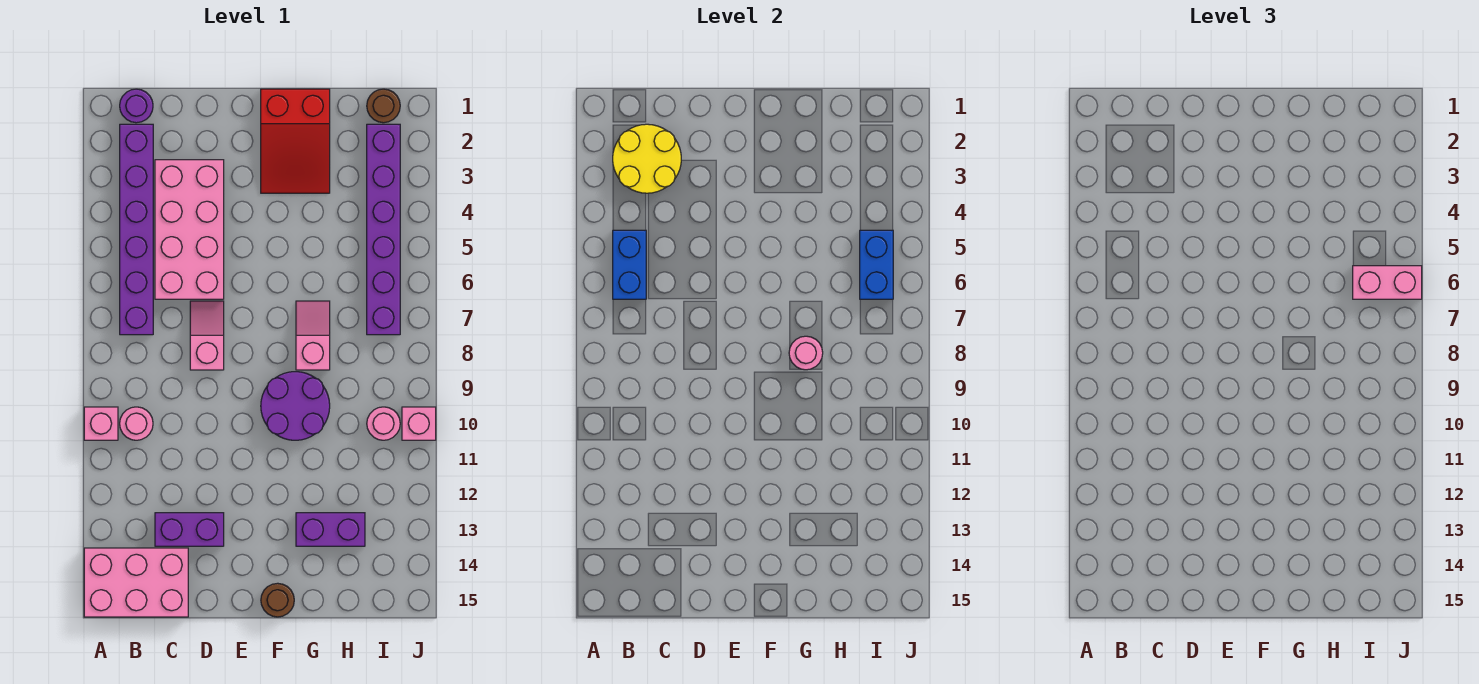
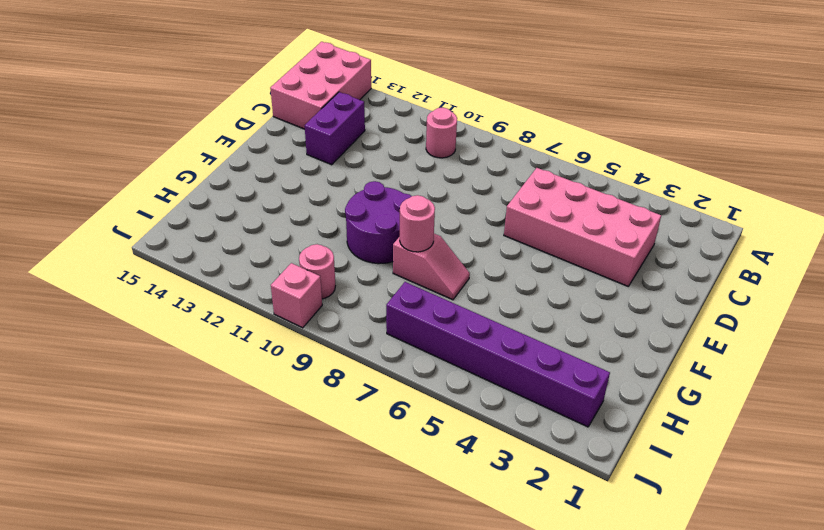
none -> pink brick A10 level 1
none -> purple round brick B1 level 1
none -> purple brick B2:B7 level 1

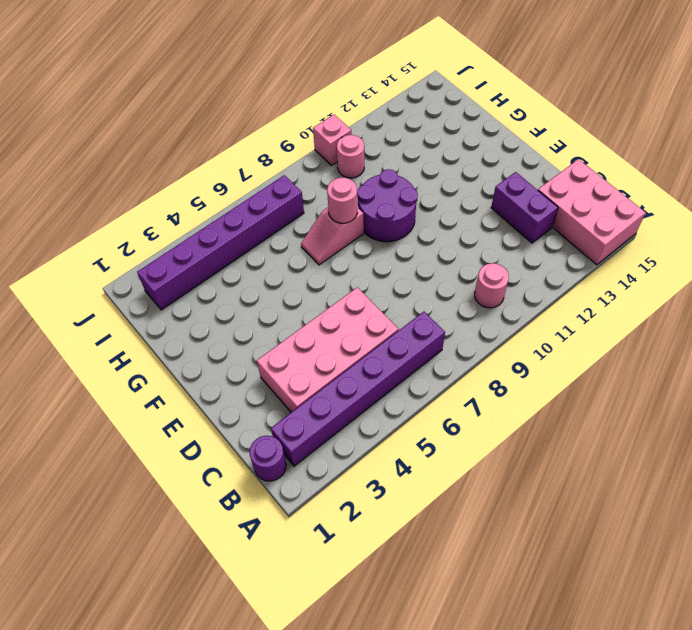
none -> pink brick A10 level 1
none -> pink slope D7:D8 level 1 top 8
none -> red slope F1:G3 level 1 top 1

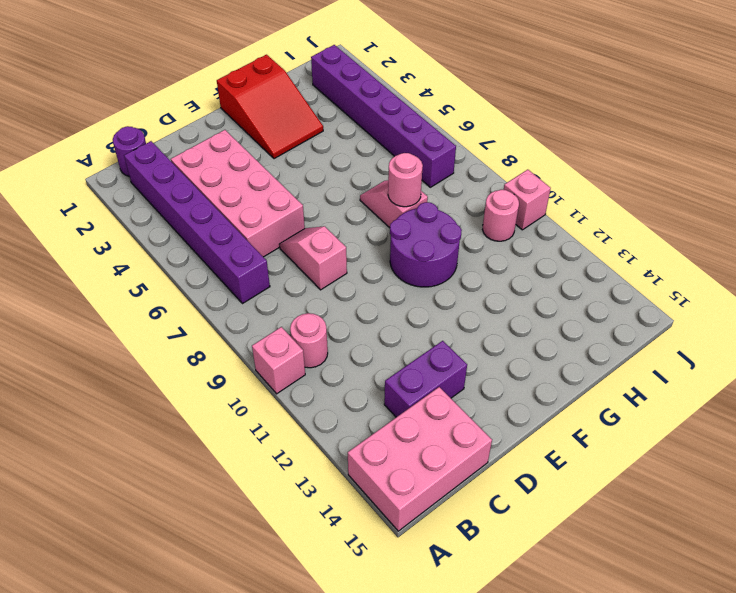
none -> brown round brick F15 level 1
none -> purple brick G13:H13 level 1
none -> brown round brick I1 level 1

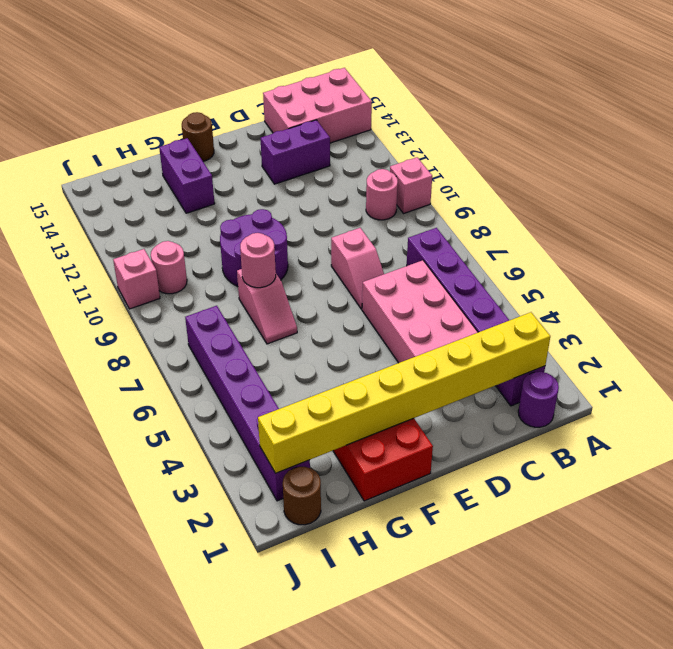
yellow brick B2:I2 level 2 -> yellow round brick B2:C3 level 2
purple brick G13:G14 level 1 -> purple brick G13:H13 level 1
none -> blue brick B5:B6 level 2
none -> blue brick I5:I6 level 2
none -> pink brick I6:J6 level 3

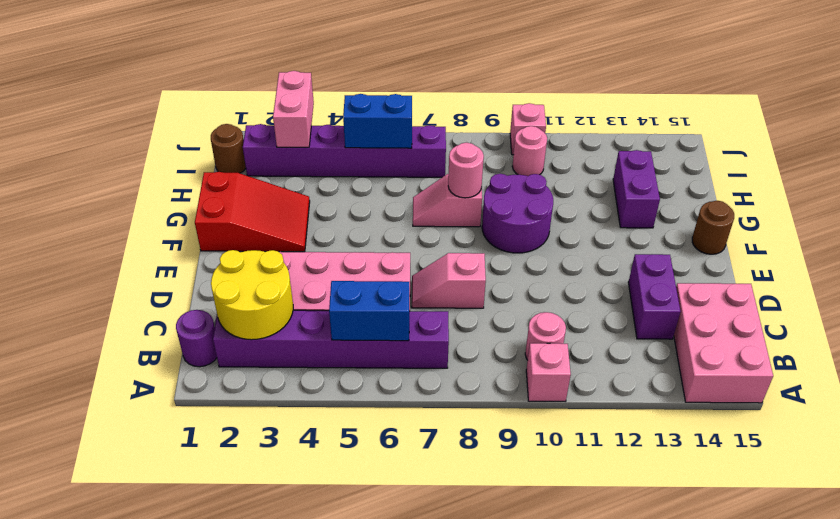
pink brick I3:J3 level 2 -> pink brick I6:J6 level 3

